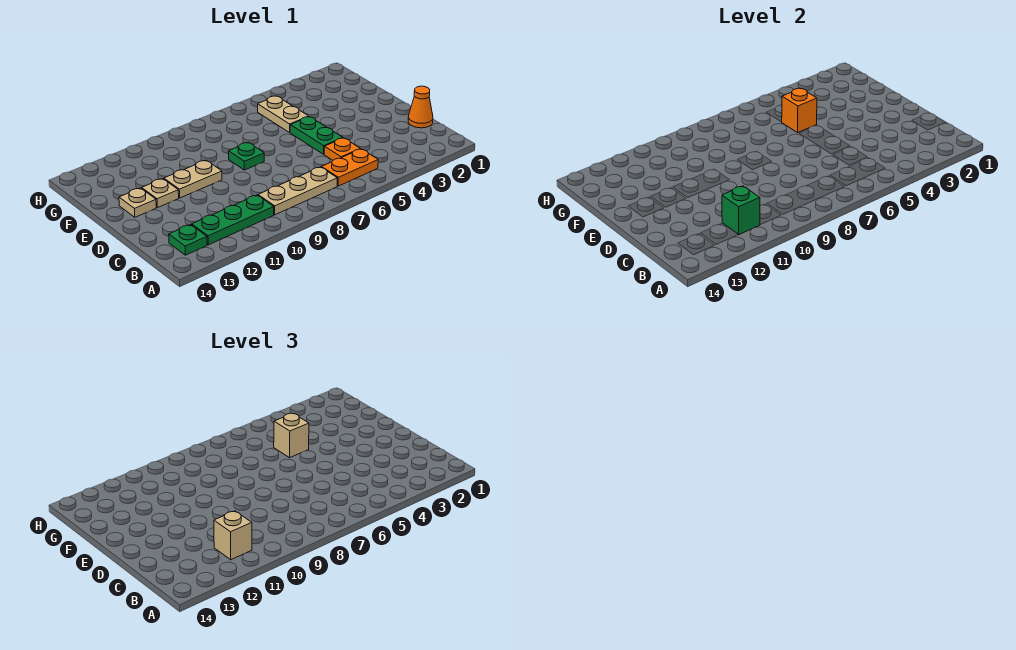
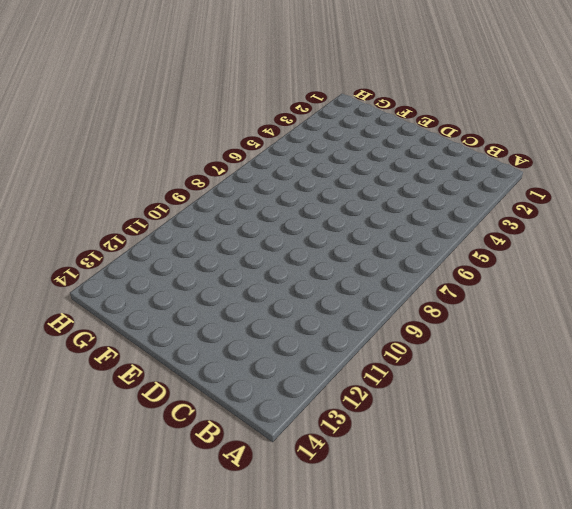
none -> orange plate B5:B6 level 1
none -> tan plate B7:B9 level 1
none -> green plate B10:B12 level 1

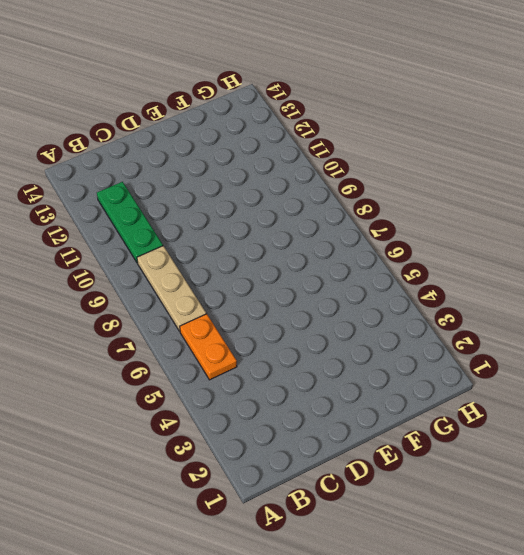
none -> green plate B13 level 1
none -> orange cone C1 level 1
none -> orange plate C5 level 1

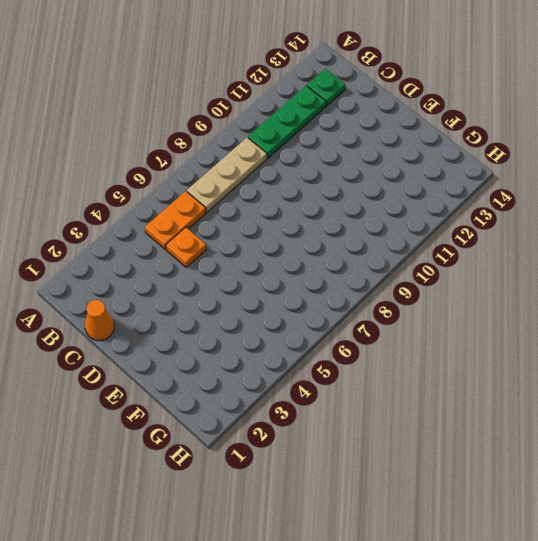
none -> green plate D5:E5 level 1
none -> green plate E8 level 1
none -> tan plate E10:E11 level 1

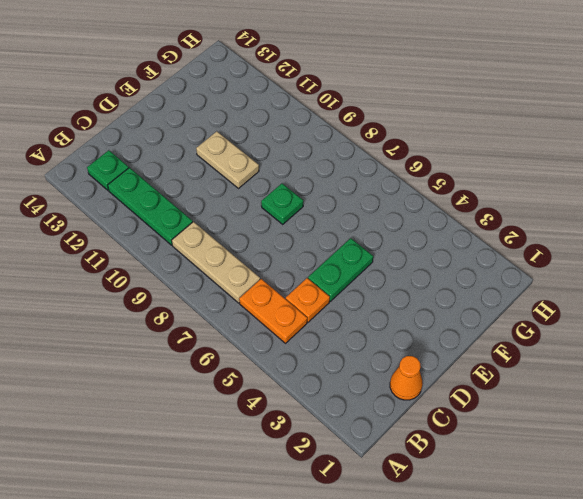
none -> tan plate E12 level 1
none -> tan plate E13 level 1
none -> tan plate F5:G5 level 1

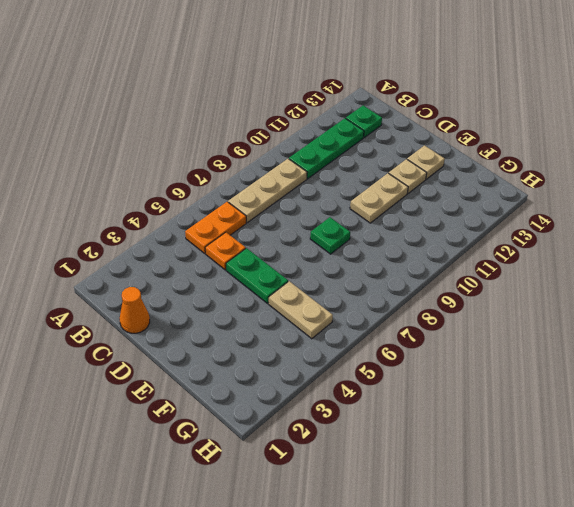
none -> green brick B11 level 2
none -> orange brick F5 level 2
none -> tan brick B11 level 3

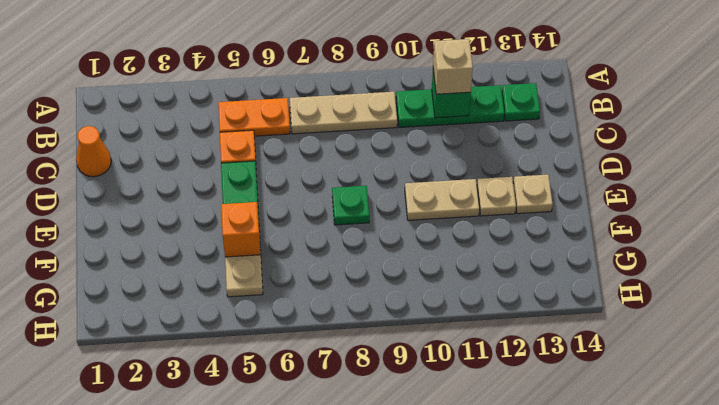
none -> tan brick F5 level 3

